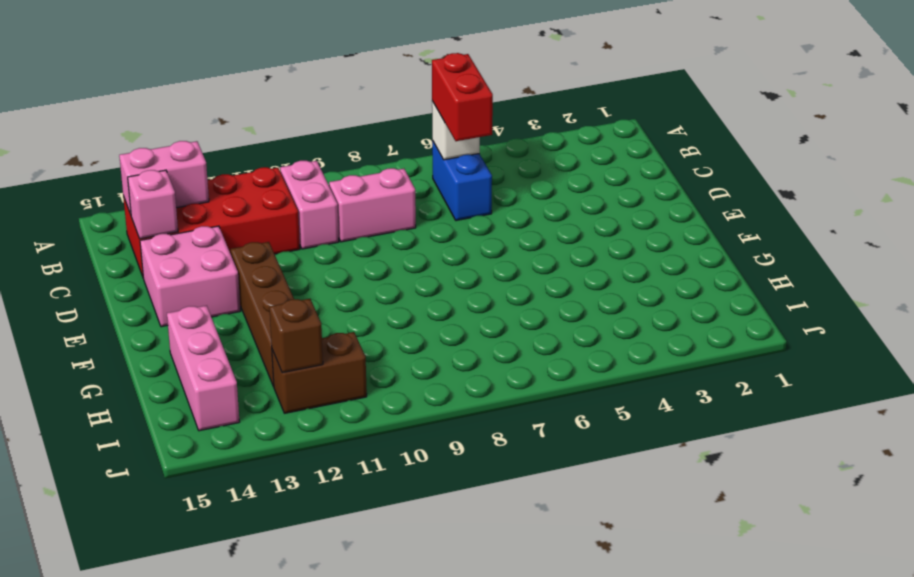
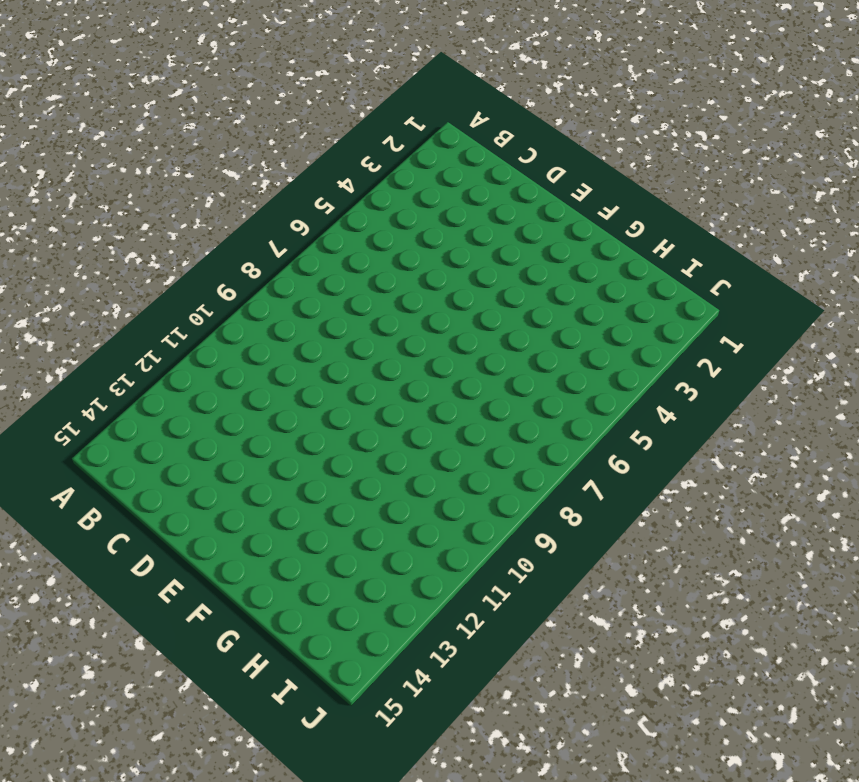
none -> blue brick B6:C6 level 1
none -> pink brick B10:C10 level 1
none -> red brick B11:C14 level 1

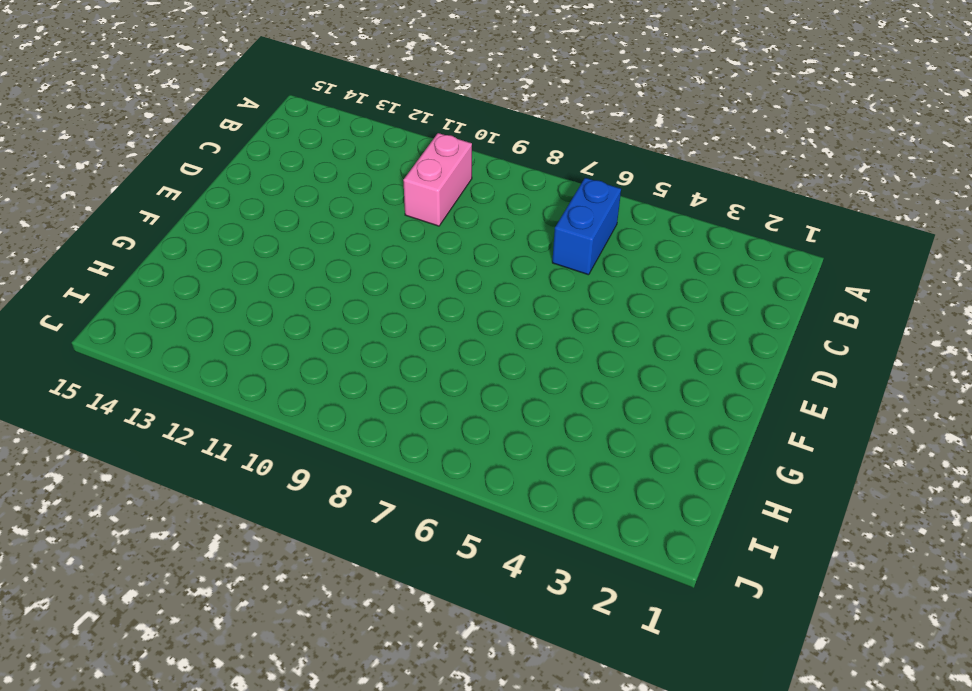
none -> red brick B11:C14 level 1
none -> pink brick C8:C9 level 1
none -> pink brick D13:E14 level 1

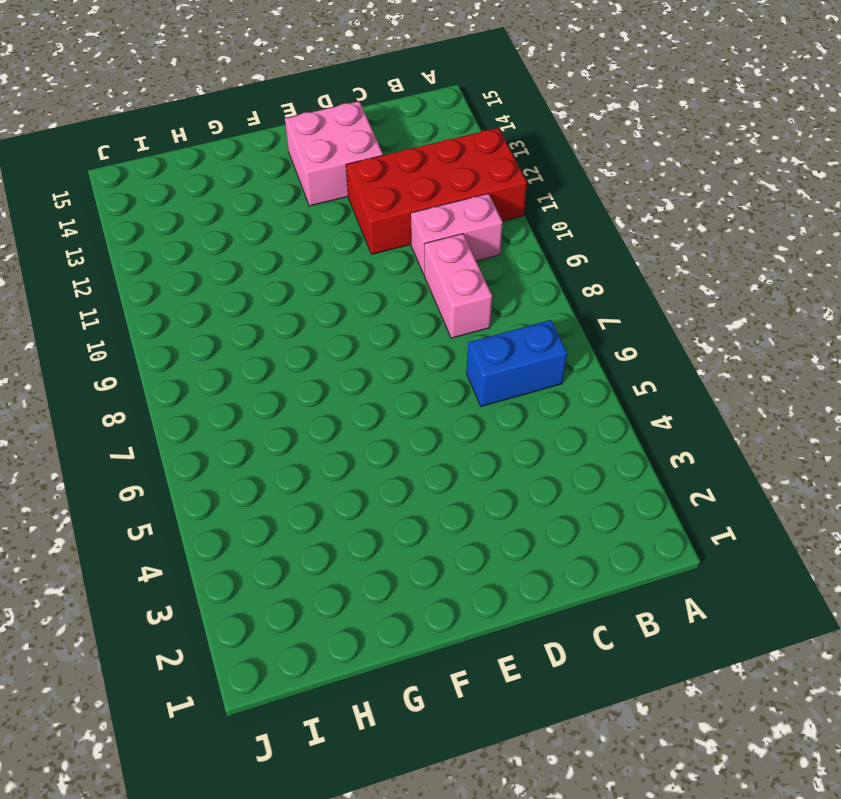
red brick A11:D12 level 1 -> red brick B11:C14 level 1
none -> brown brick E12:H12 level 1
none -> pink brick G14:I14 level 1
none -> brown brick I11:I12 level 1

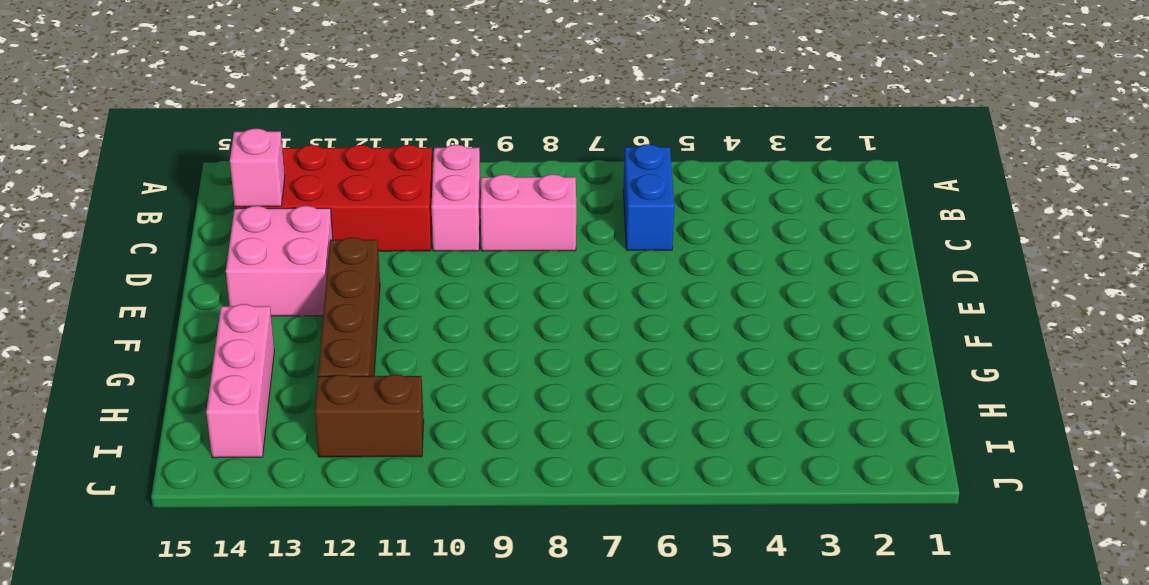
none -> white brick B6 level 2
none -> pink brick B13:B14 level 2
none -> brown brick I12 level 2

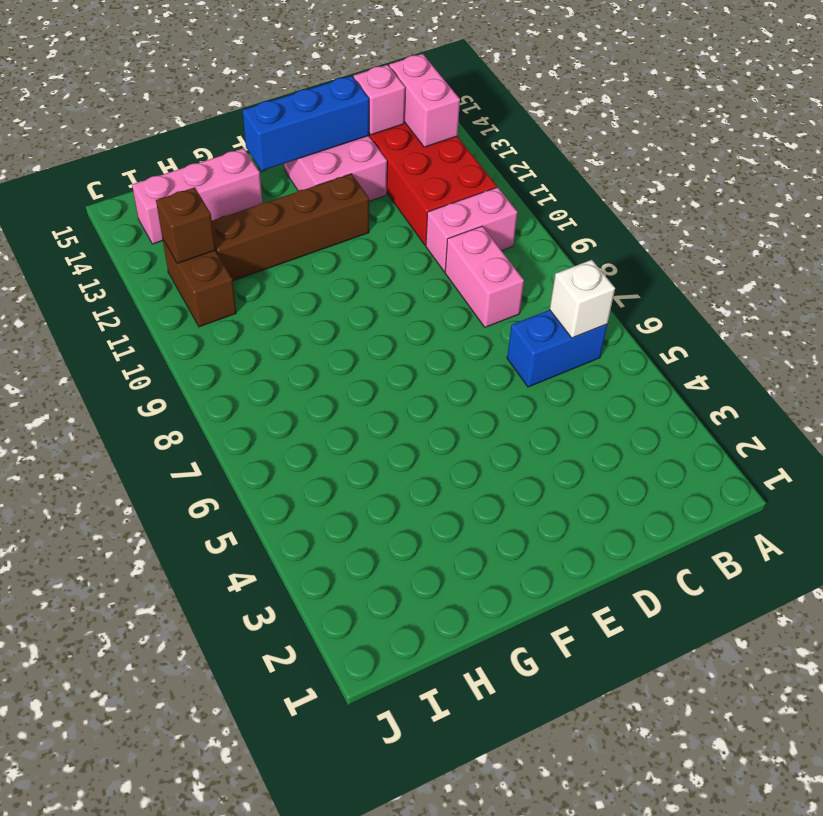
blue brick D14:F14 level 2 -> none
none -> red brick B6:C6 level 3

